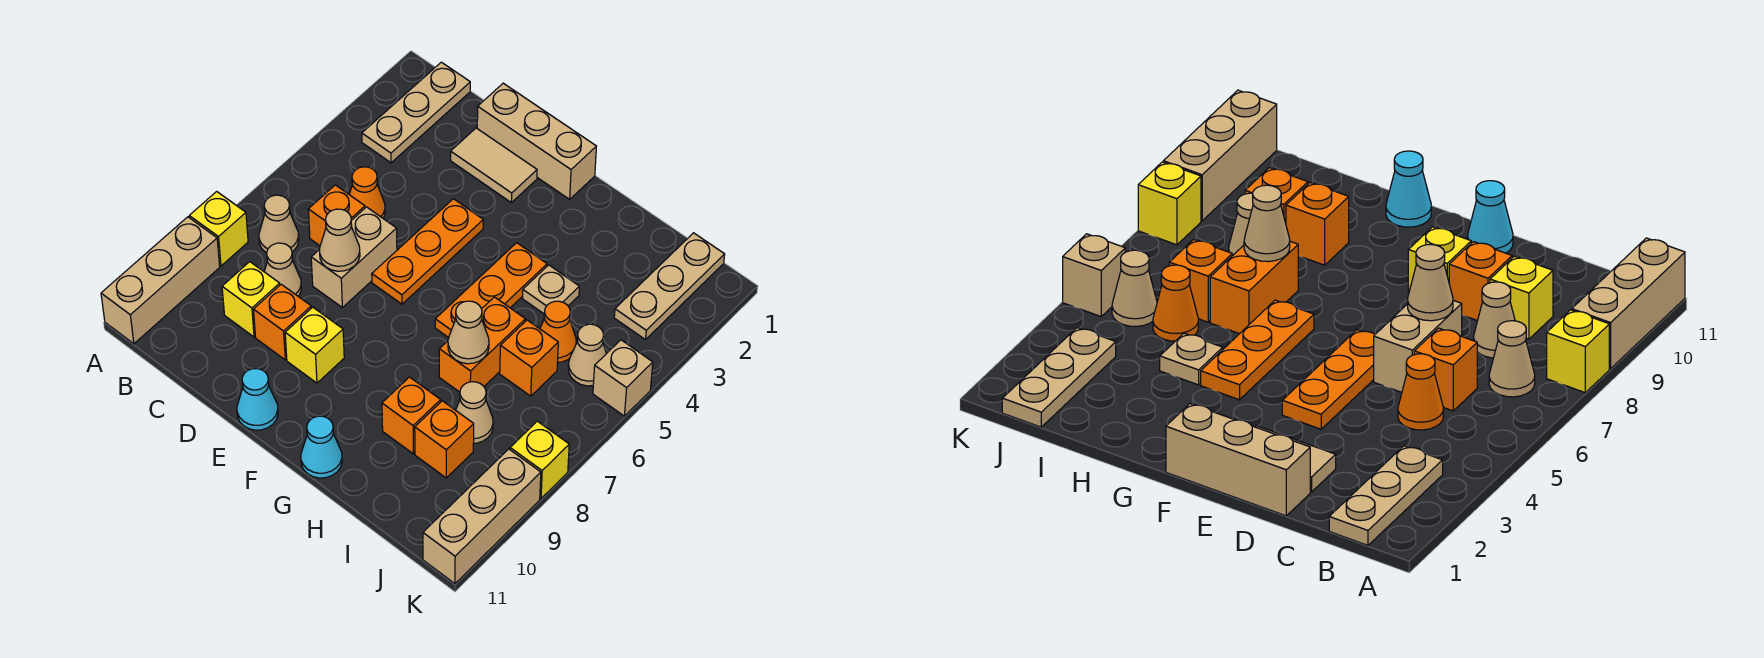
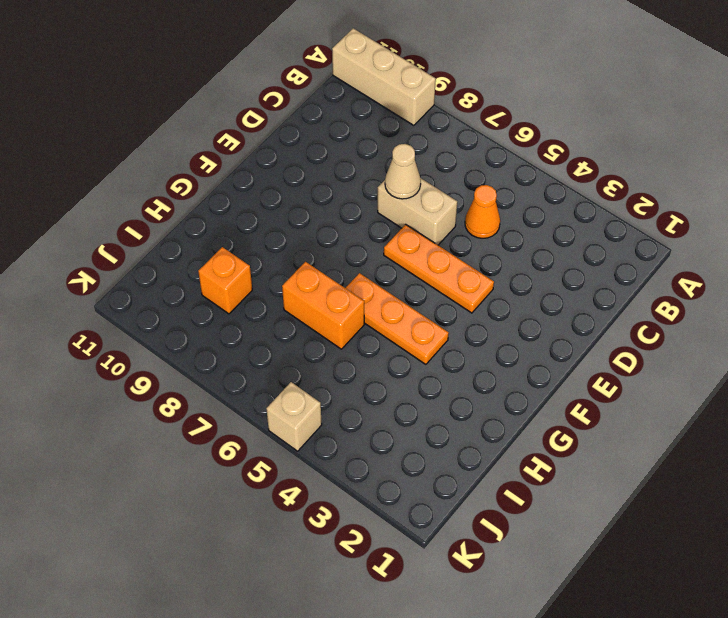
none -> yellow brick A8 level 1
none -> tan plate B1:B3 level 1
none -> tan cone B7 level 1
none -> orange brick C6 level 1

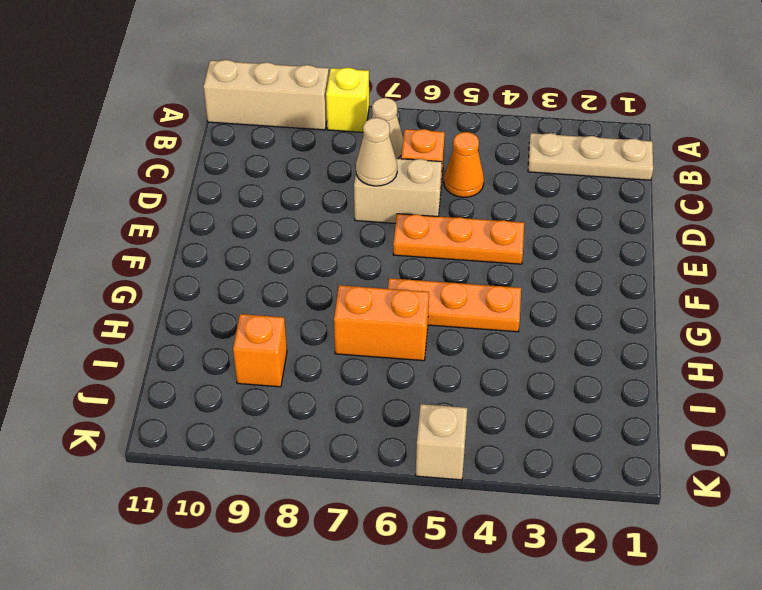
none -> tan cone C8 level 1
none -> yellow brick C9 level 1
none -> tan brick D1:F1 level 1
none -> tan tile D2:E2 level 1

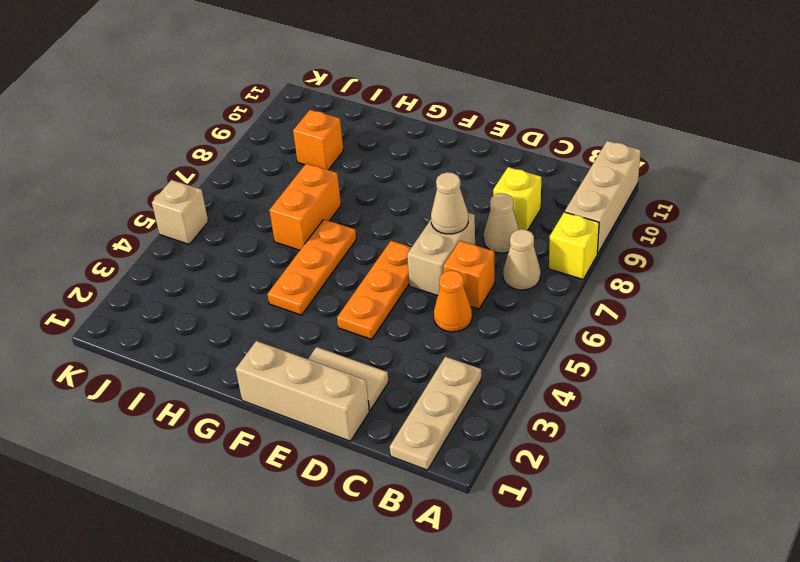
none -> orange brick D9 level 1
none -> yellow brick E9 level 1
none -> cyan cone E11 level 1
none -> cyan cone G11 level 1

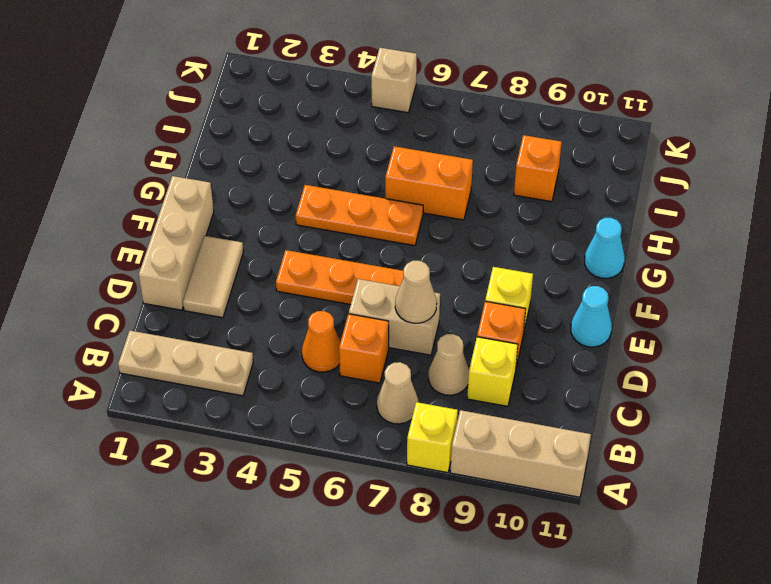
none -> tan plate H4 level 1
none -> orange brick H9 level 1
none -> orange cone I5 level 1
none -> orange brick I6 level 1

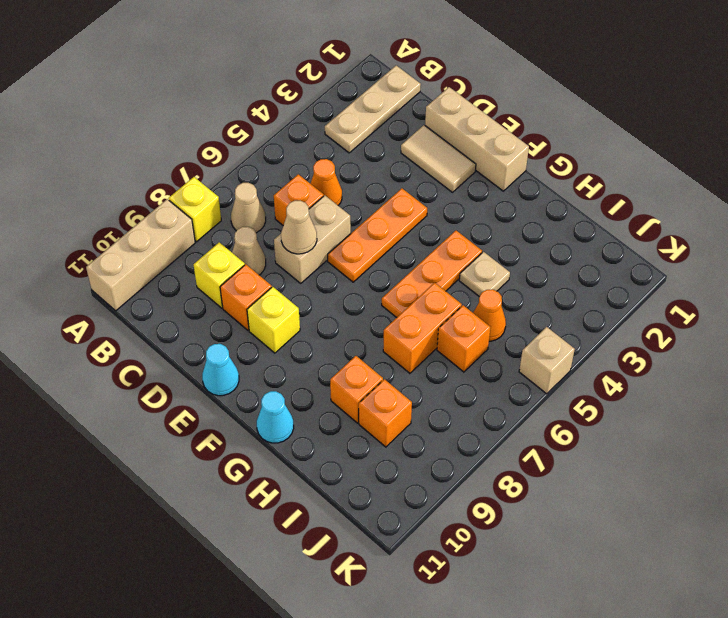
none -> tan cone I8 level 1
none -> tan plate J1:J3 level 1
none -> tan cone J5 level 1
none -> yellow brick K8 level 1

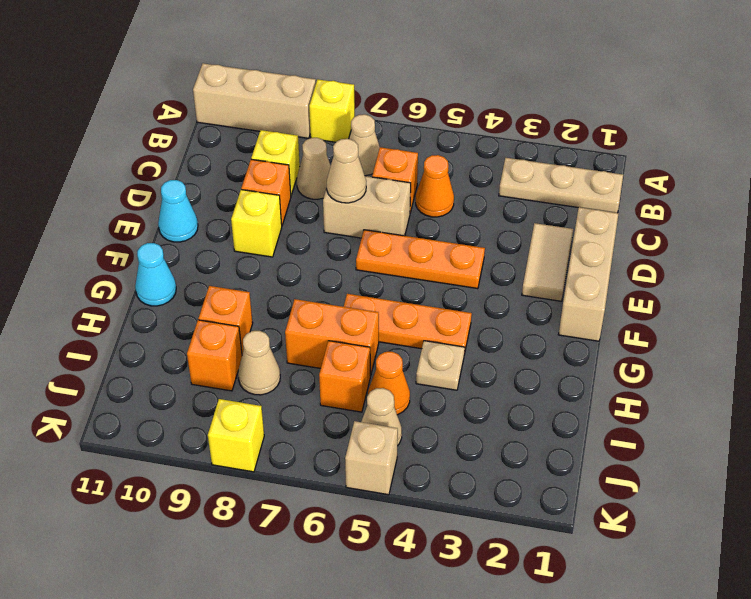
none -> tan plate J1:J3 level 1
none -> tan brick K9:K11 level 1
none -> tan cone H7 level 2

